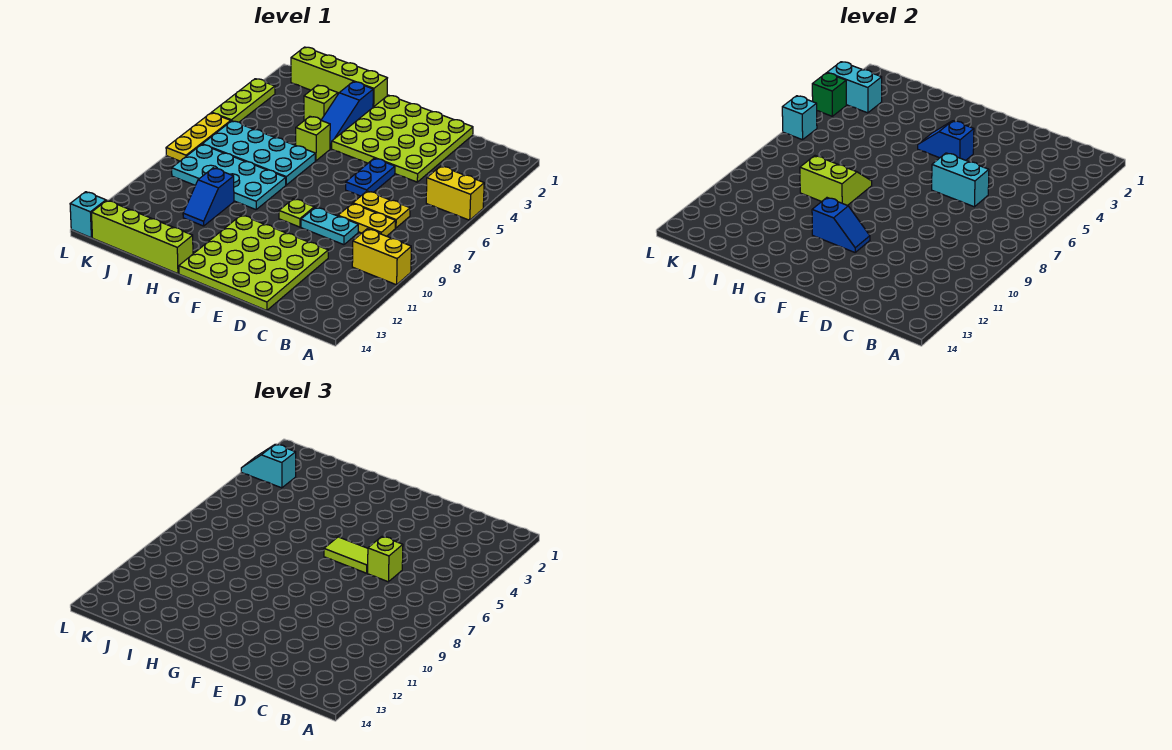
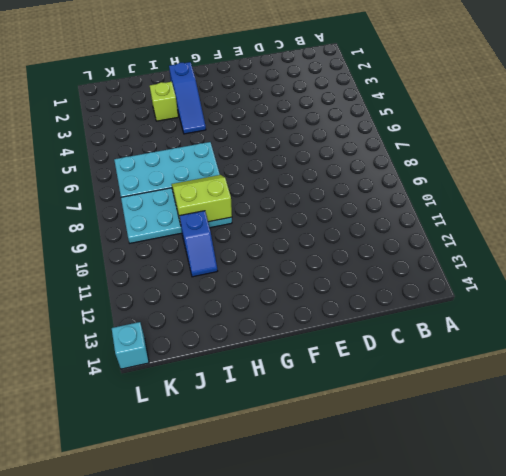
none -> yellow brick A5:B5 level 1
none -> yellow brick A10:B10 level 1
none -> yellow plate C7:D7 level 1
none -> yellow plate C8:D8 level 1

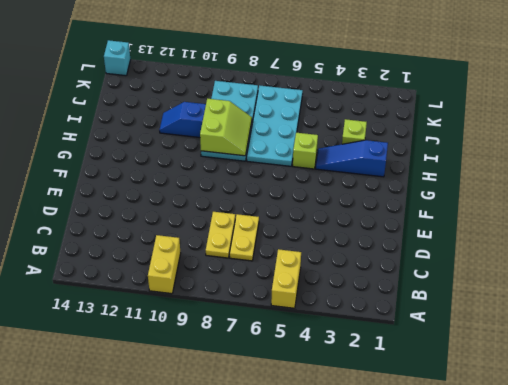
none -> lime plate D1:G4 level 1
none -> cyan plate D9:E9 level 1
none -> lime plate D11:G14 level 1
none -> blue plate E5:E6 level 1

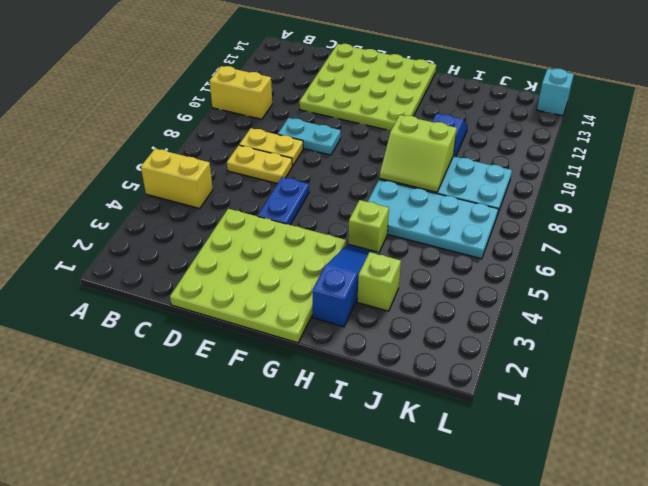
none -> lime plate F9 level 1
none -> lime brick H1:K1 level 1
none -> lime brick H14:K14 level 1
none -> lime plate L3:L5 level 1

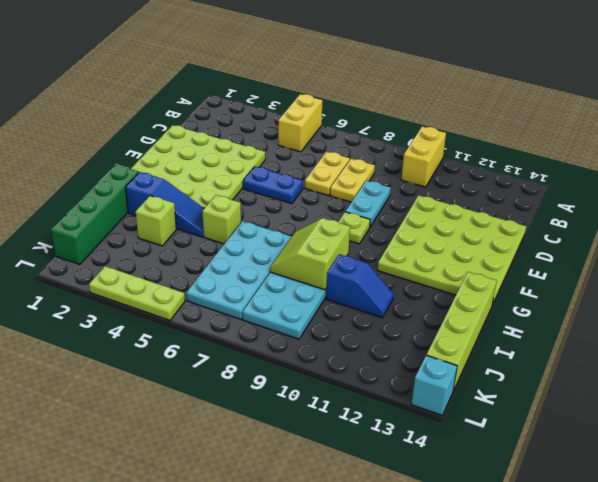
green brick H1:K1 level 1 -> lime brick H1:K1 level 1
none -> yellow plate L6:L8 level 1
none -> cyan brick D6:E6 level 2
none -> blue slope F4:G4 level 2 top F
none -> blue slope F11:G11 level 2 top G

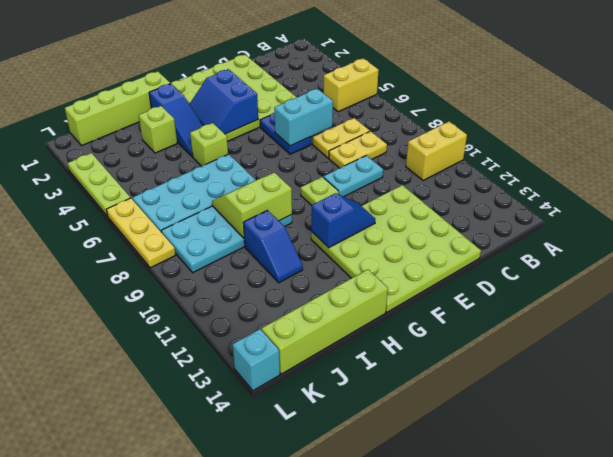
blue slope F3:G4 level 2 top F -> blue slope F4:G4 level 2 top F
none -> cyan brick K3:L3 level 2
none -> green brick L4 level 2
none -> cyan brick L6 level 2
none -> lime brick D6 level 3

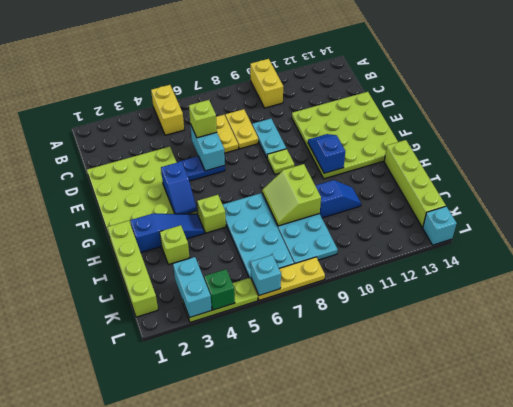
none -> lime tile E6:F6 level 3
none -> cyan slope K3:L3 level 3 top K

